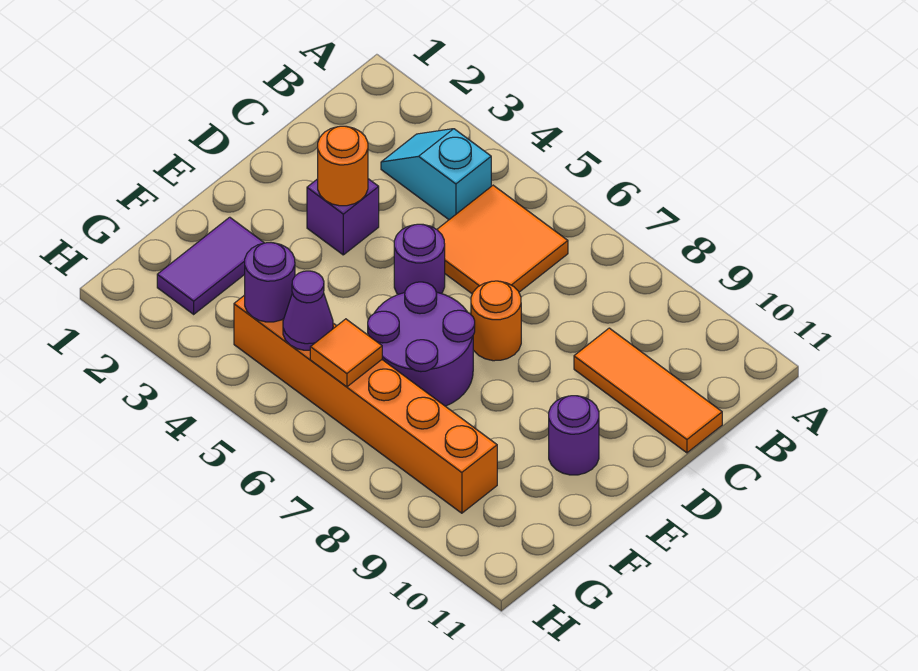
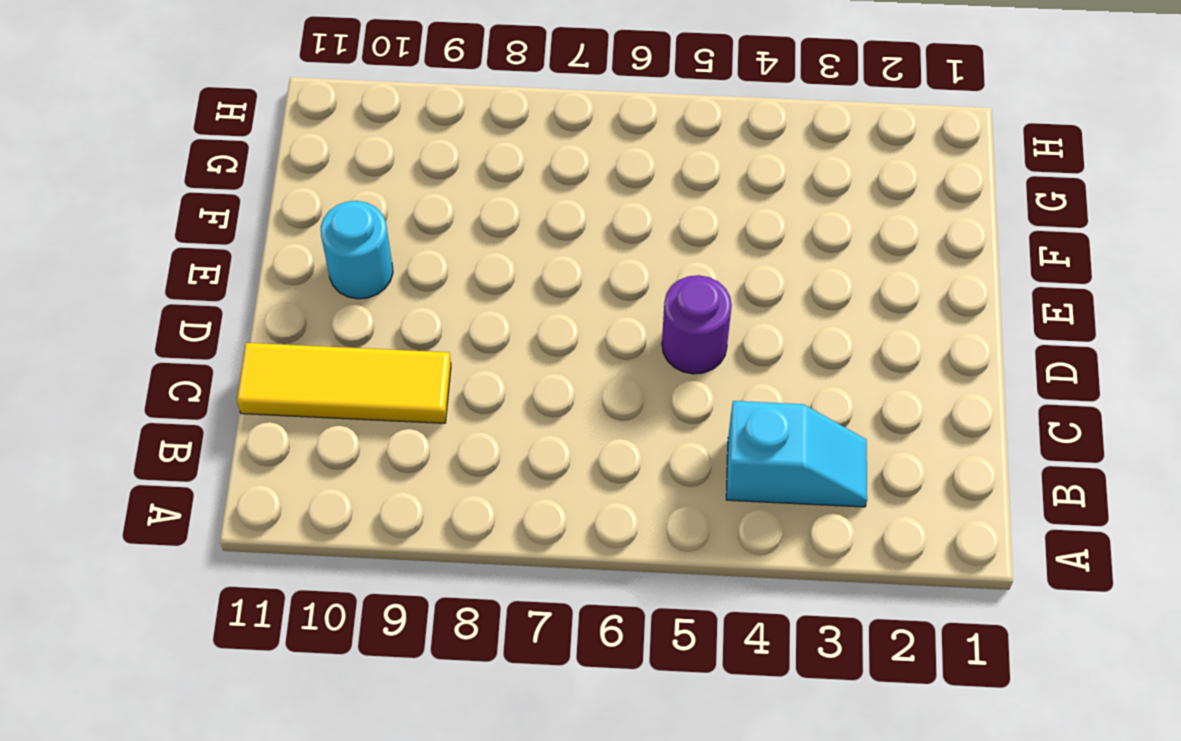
yellow tile C9:C11 level 1 -> orange tile C9:C11 level 1
cyan round brick E10 level 1 -> purple round brick E10 level 1
none -> orange tile B5:C6 level 1
none -> purple brick D3 level 1
none -> orange round brick D7 level 1

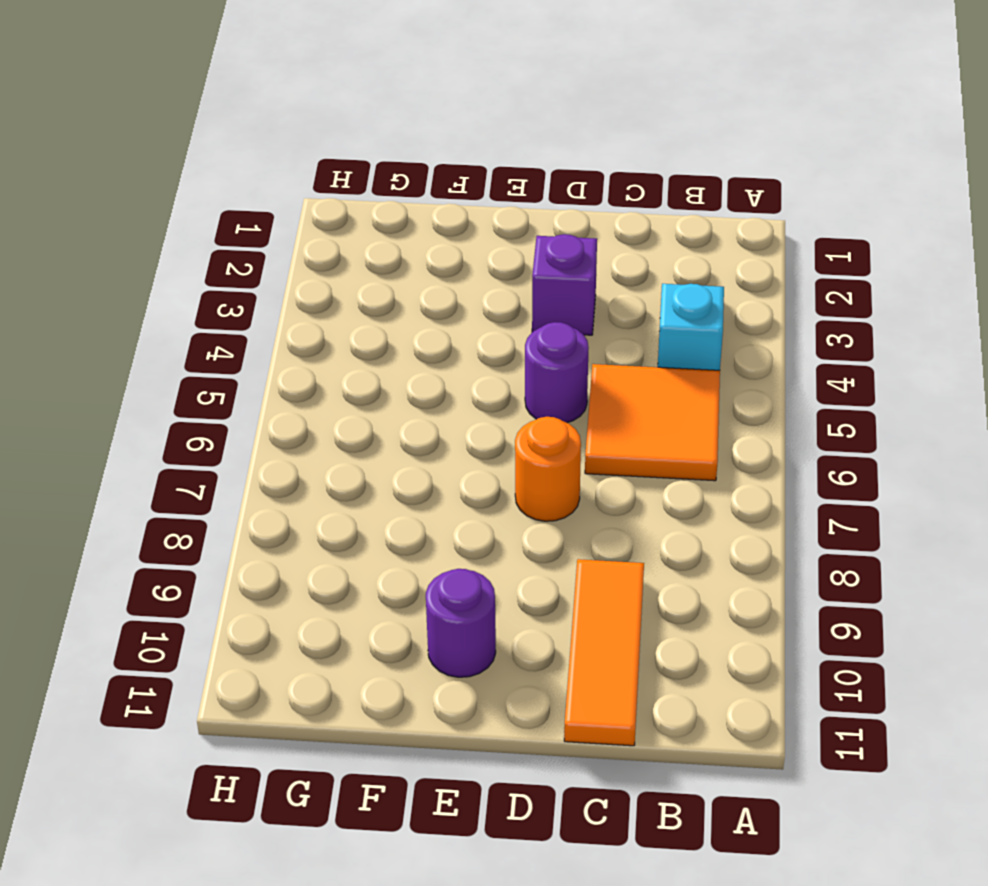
none -> purple round brick E6:F7 level 1
none -> purple tile F2:G2 level 1
none -> orange brick G4:G9 level 1

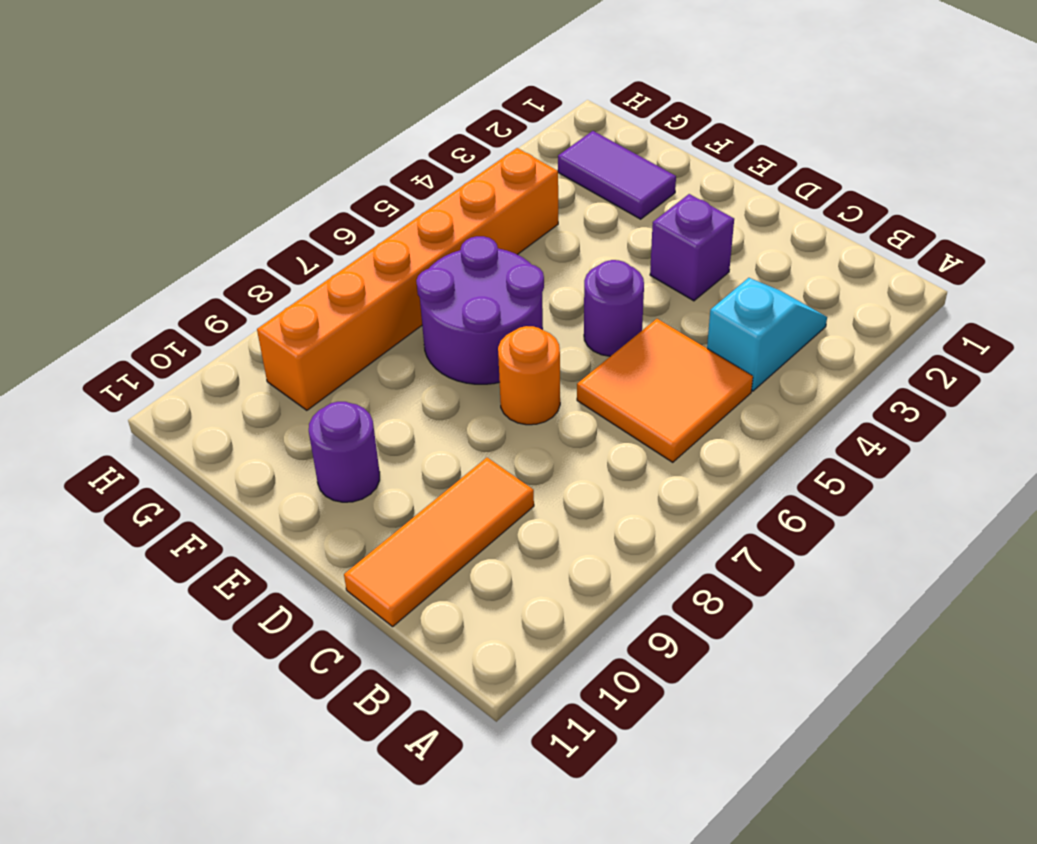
none -> orange round brick D3 level 2
none -> purple round brick G4 level 2
none -> purple cone G5 level 2

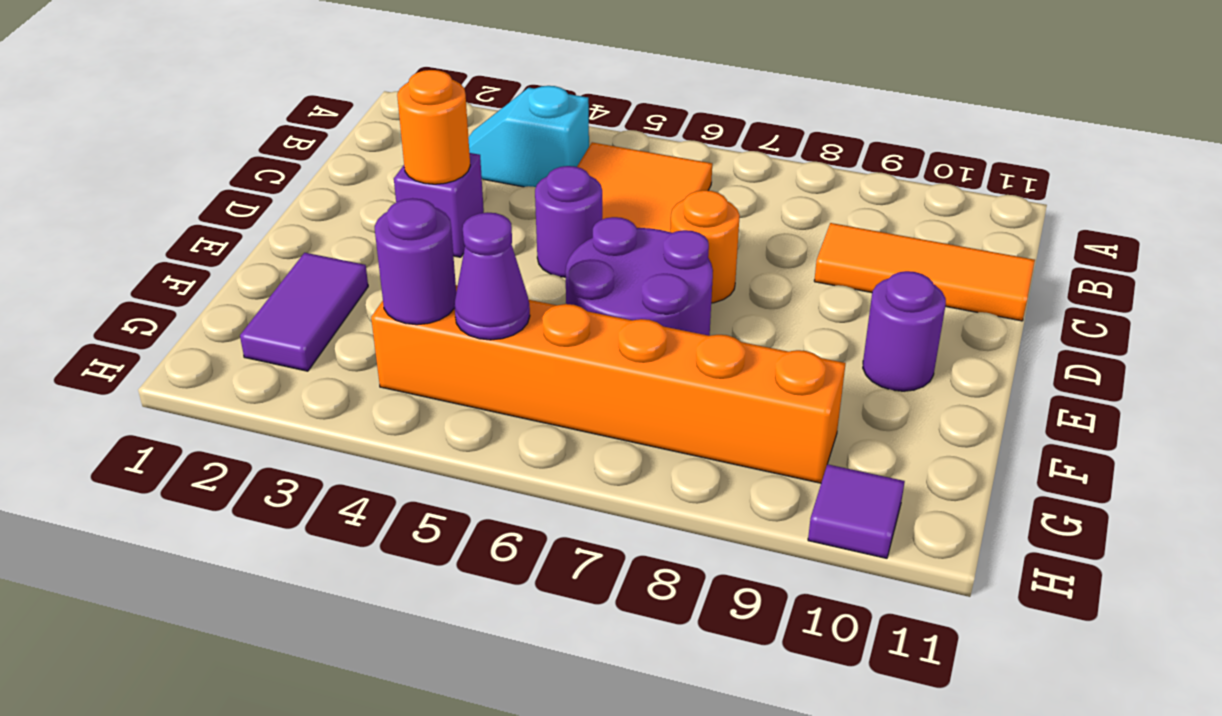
purple tile H10 level 1 -> none
none -> orange tile G6 level 2

